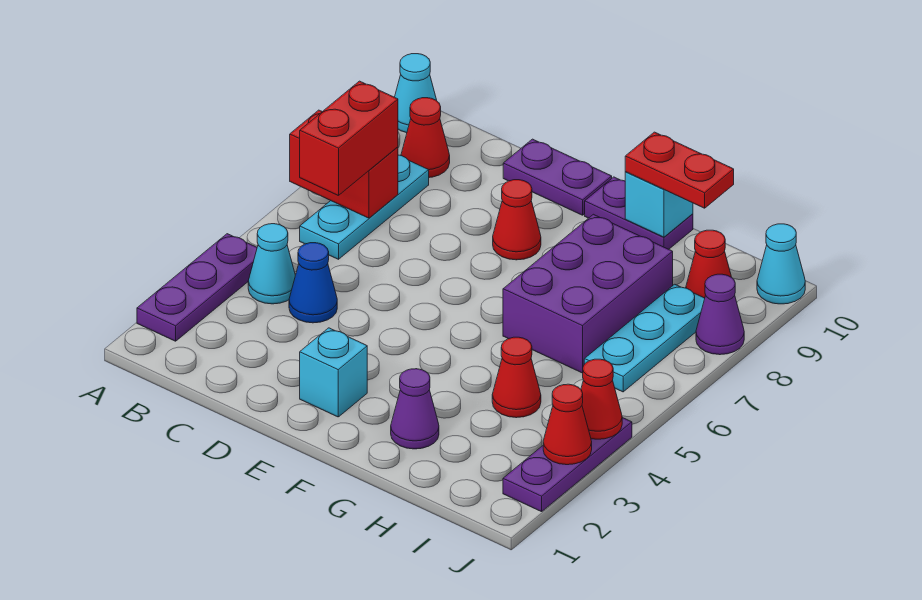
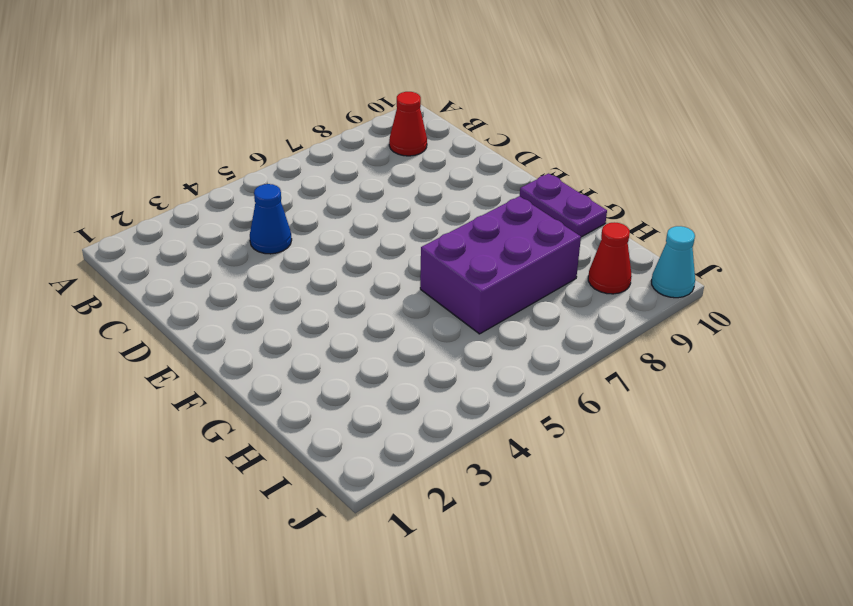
none -> purple plate A2:A4 level 1
none -> cyan cone A10 level 1
none -> cyan cone B4 level 1

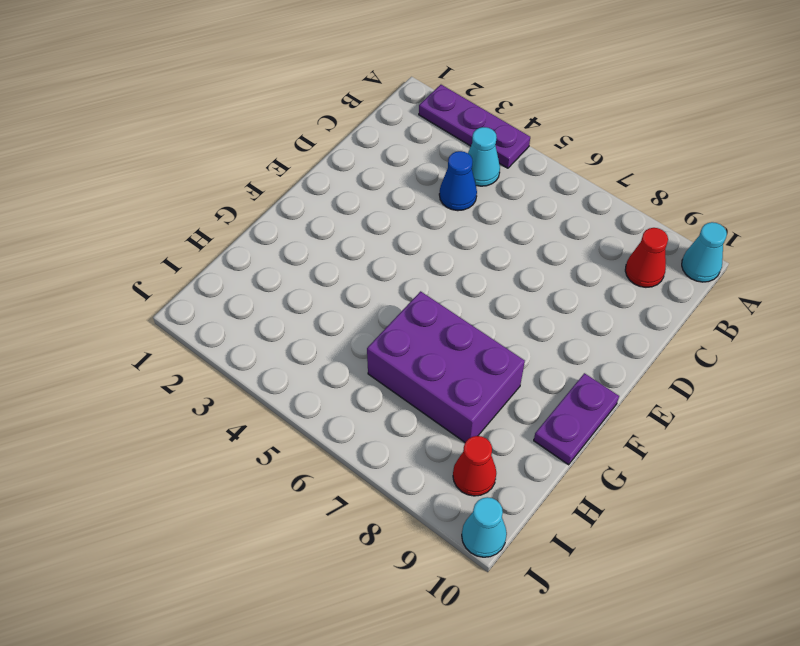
none -> cyan plate B6:B8 level 1
none -> purple plate D10:E10 level 1
none -> cyan brick E2 level 1

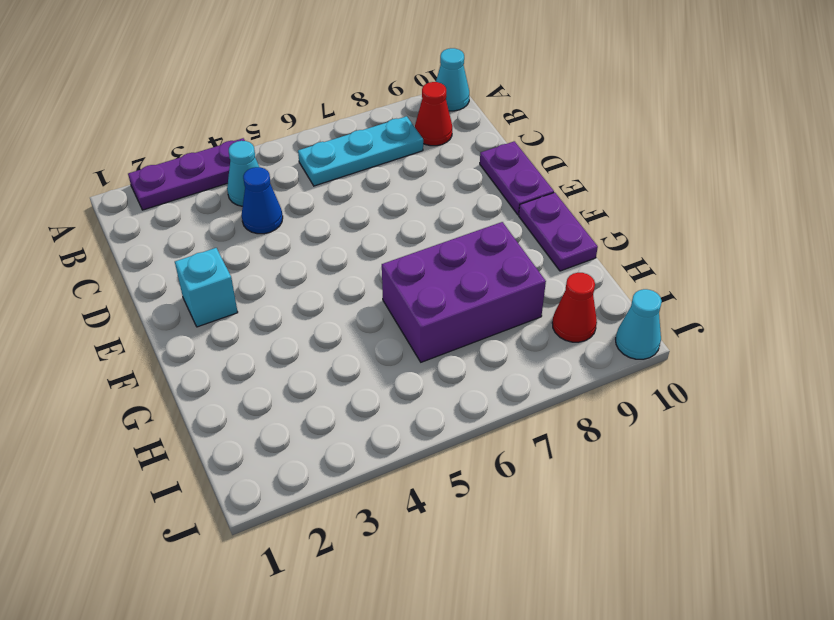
none -> red cone E8 level 1
none -> purple cone G2 level 1
none -> red cone H4 level 1

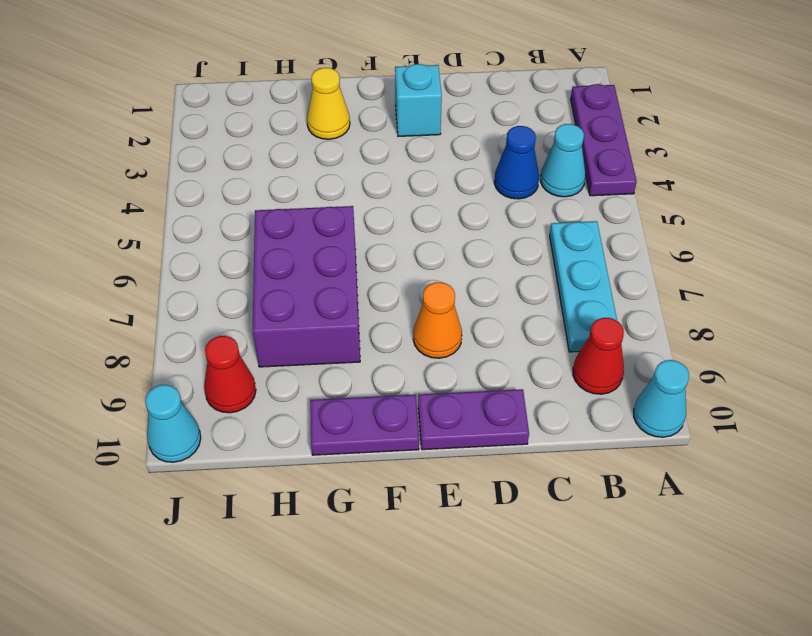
orange cone E8 level 1 -> red cone E8 level 1
yellow cone G2 level 1 -> purple cone G2 level 1
none -> red cone H4 level 1
none -> cyan plate I6:I8 level 1
none -> purple plate J2:J4 level 1

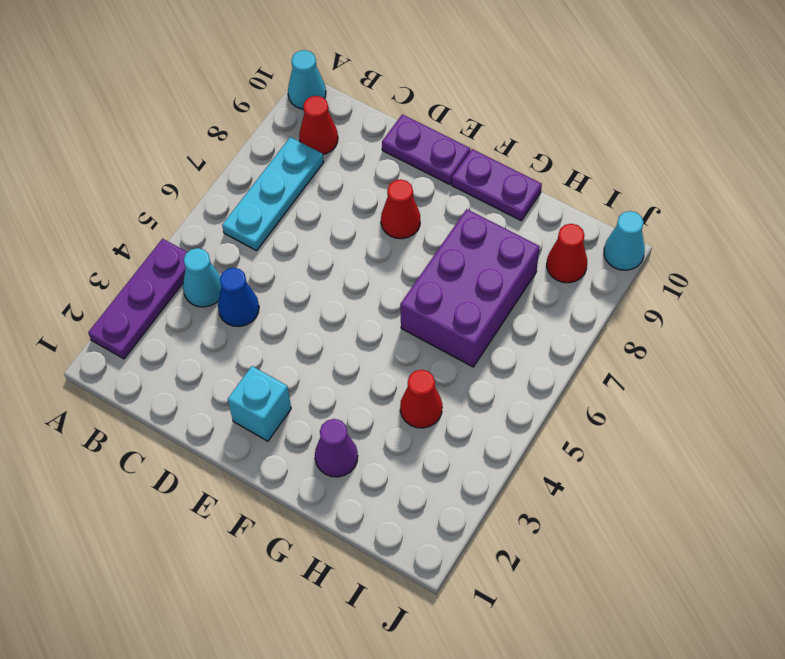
none -> cyan plate I6:I8 level 1
none -> purple plate J2:J4 level 1
none -> purple cone J8 level 1

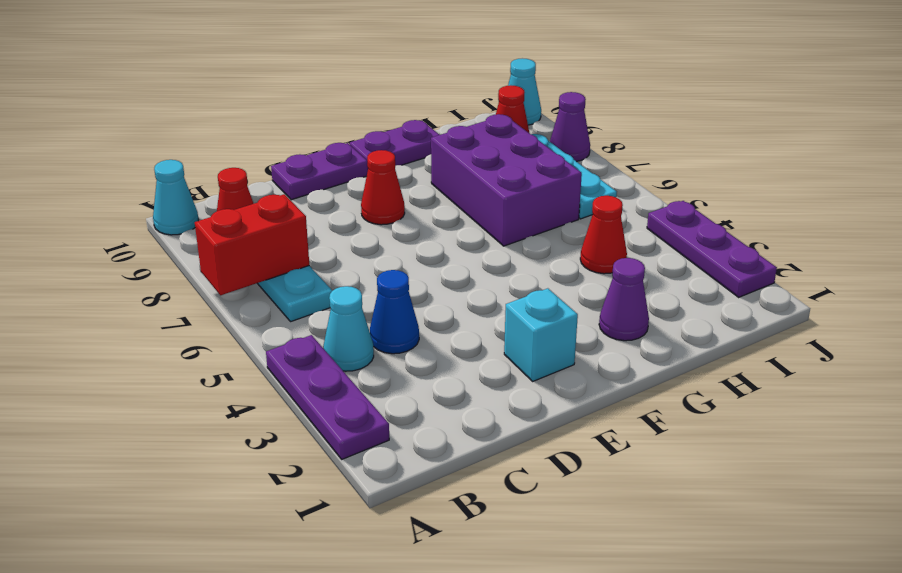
none -> cyan brick G10 level 2
none -> red cone J3 level 2
none -> red cone J4 level 2

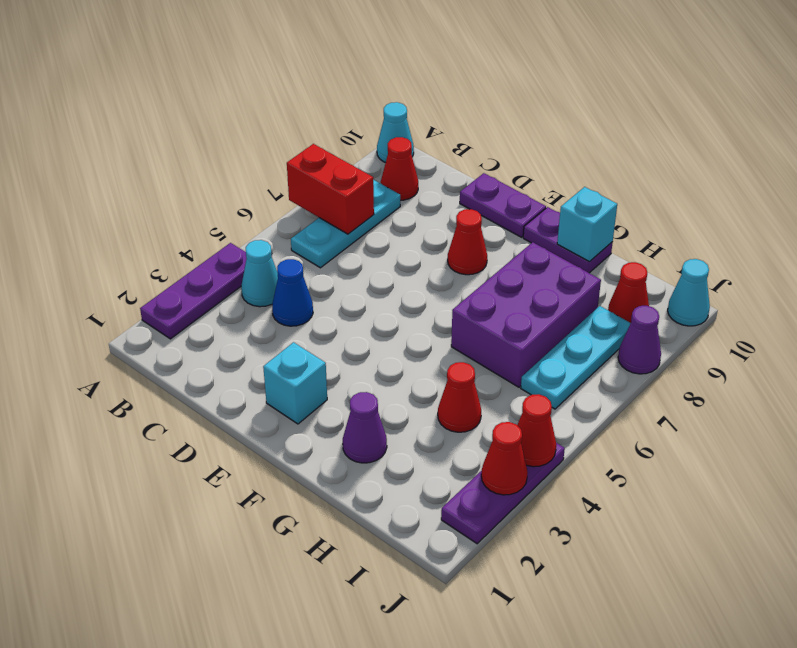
none -> red brick B6:B7 level 3
none -> red plate G10:H10 level 3

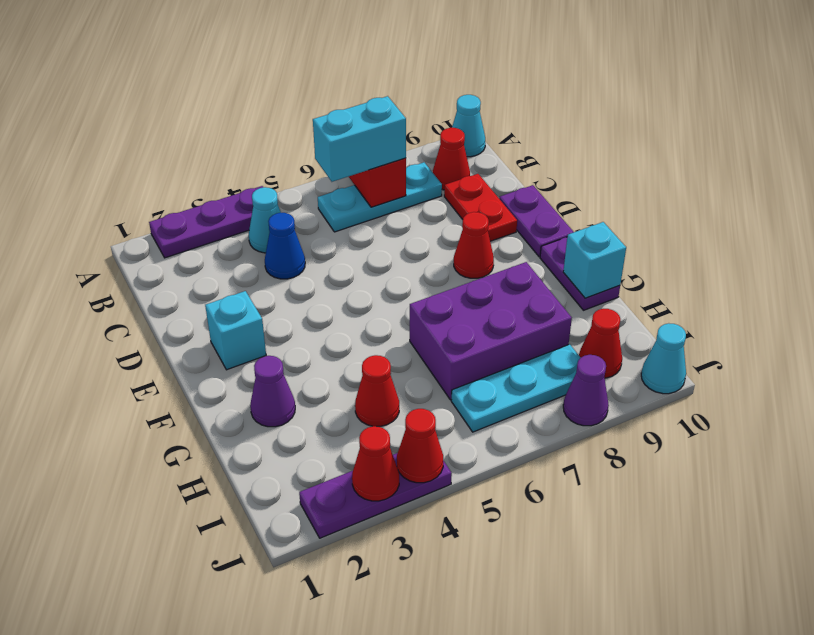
cyan brick B6:B7 level 3 -> red brick B6:B7 level 3
red plate C9:D9 level 1 -> red plate G10:H10 level 3

